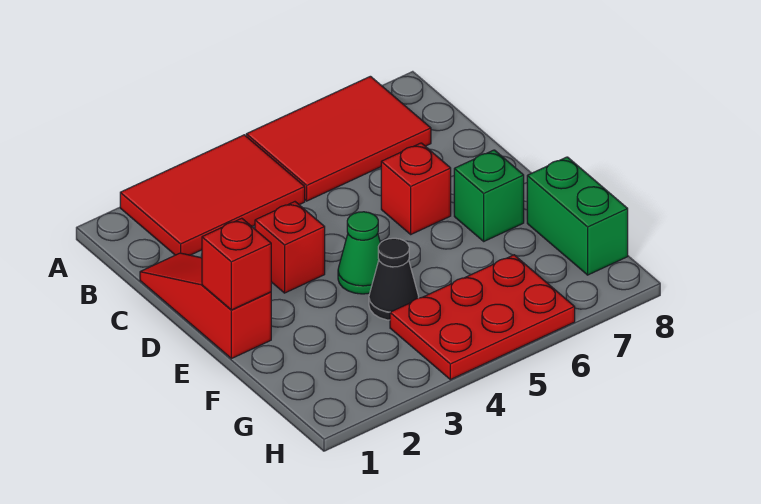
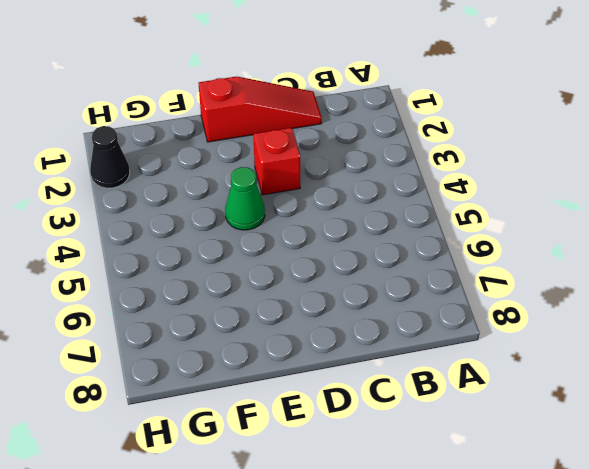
black cone H2 level 1 -> black cone F4 level 1
none -> red tile A2:B4 level 1
none -> red tile A5:B7 level 1

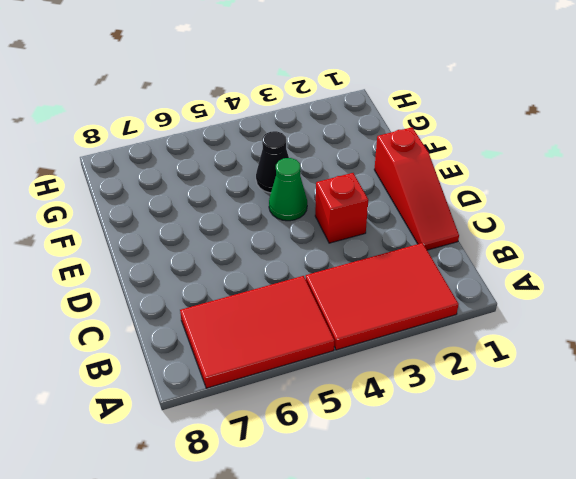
none -> red brick D6 level 1
none -> green brick E7 level 1

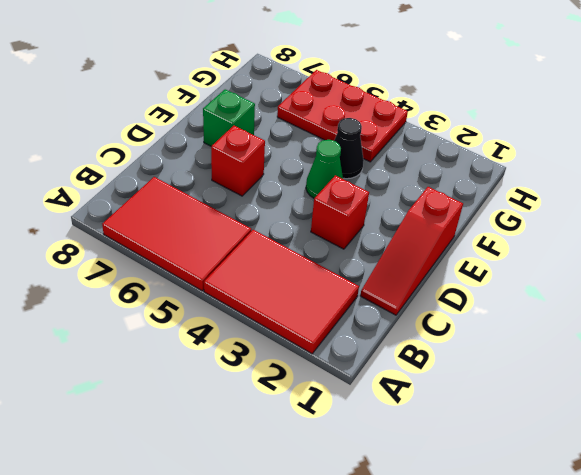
none -> green brick F8:G8 level 1
none -> red brick E1 level 2

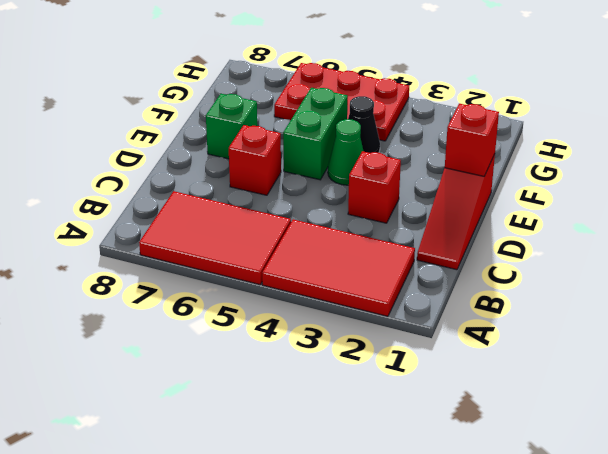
green brick E5:F5 level 1 -> green brick F8:G8 level 1

